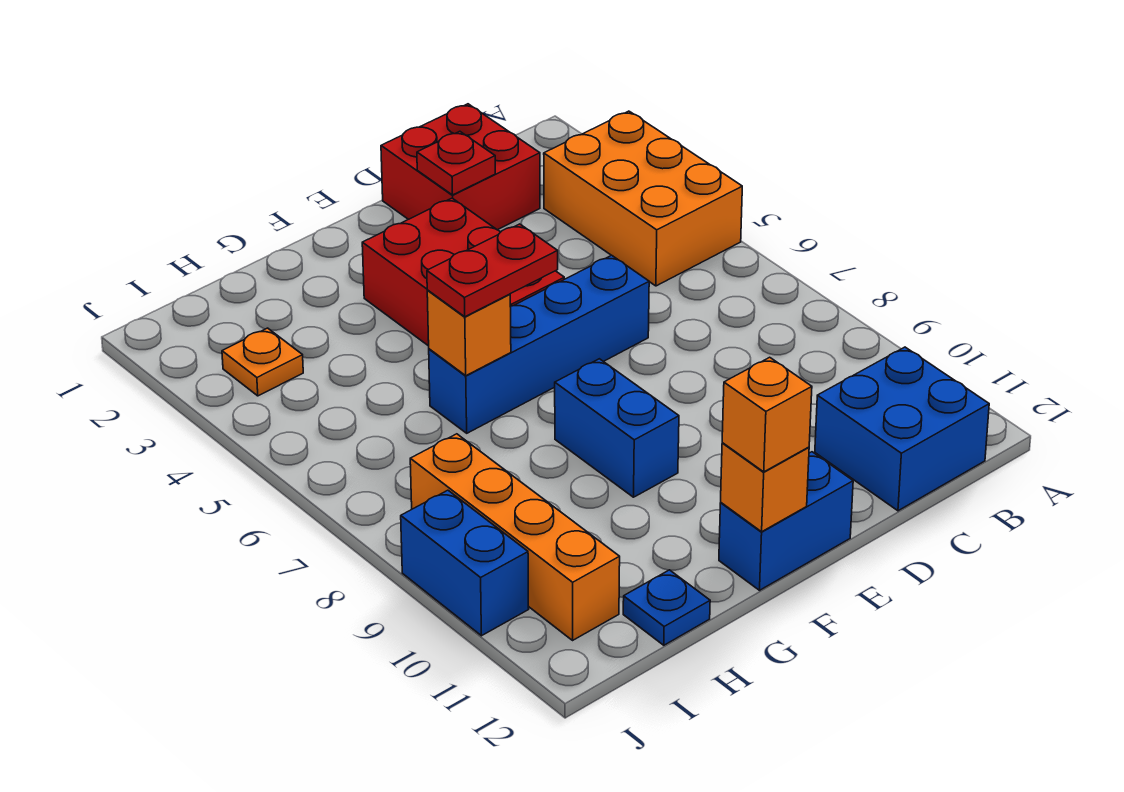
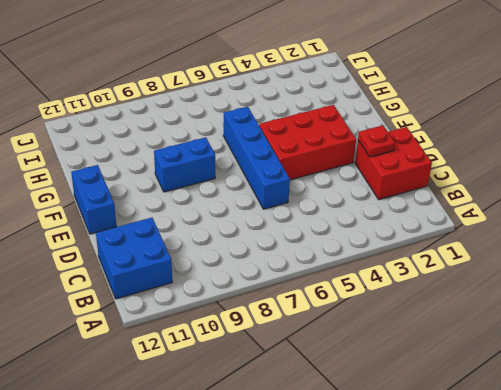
none -> orange brick A3:B5 level 1
none -> blue plate H12 level 1
none -> orange plate I3 level 1

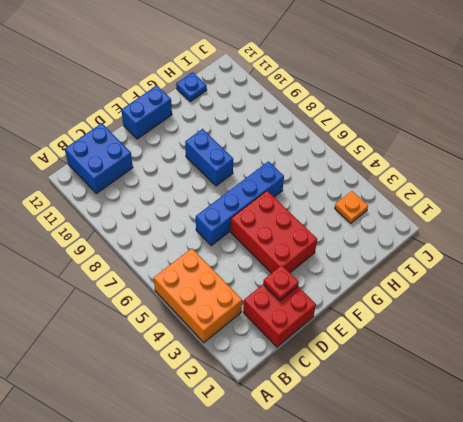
none -> orange brick I8:I11 level 1
none -> blue brick J9:J10 level 1
none -> orange brick F12 level 2

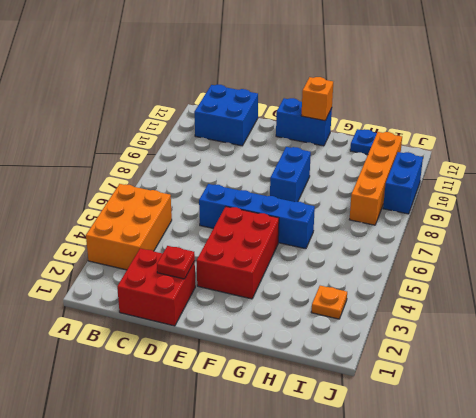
none -> orange brick G6 level 2
none -> red plate F6:G6 level 3
none -> orange brick F12 level 3

